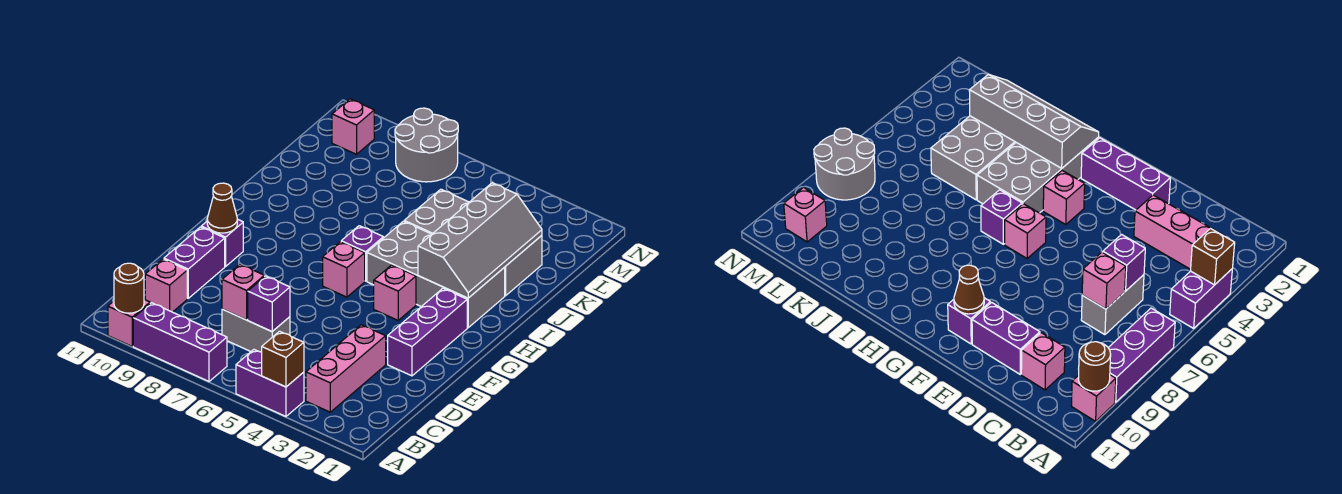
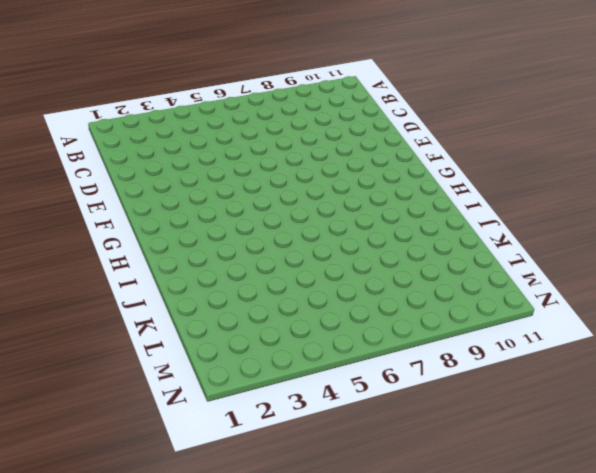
none -> purple brick A4:A5 level 1
none -> purple brick A7:A9 level 1
none -> pink brick A10 level 1

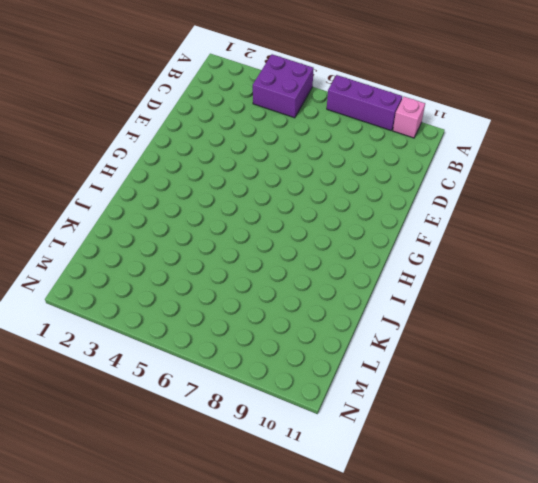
purple brick A4:B5 level 1 -> purple brick A4:A5 level 1
none -> pink brick B3:D3 level 1
none -> grey brick C6:C7 level 1
none -> pink brick C10 level 1

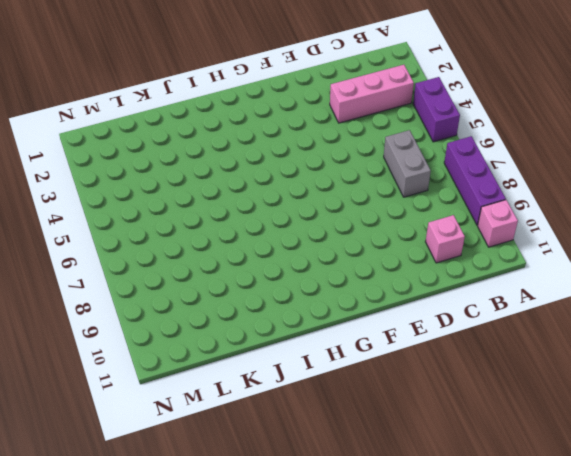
none -> purple brick D10:E10 level 1
none -> purple brick E2:G2 level 1
none -> purple brick F10 level 1

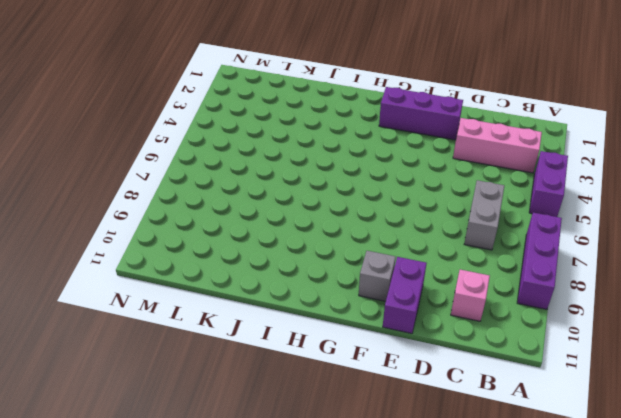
purple brick E10:E11 level 1 -> purple brick D10:E10 level 1
grey brick F10 level 1 -> purple brick F10 level 1
none -> pink brick A10 level 1
none -> pink brick G4 level 1
none -> pink brick G6 level 1

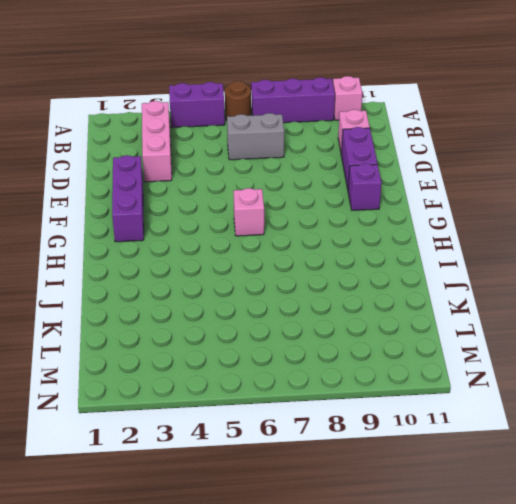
brown round brick A6 level 1 -> brown round brick A10 level 2
none -> pink brick G4 level 1
none -> grey brick H2:I5 level 1
none -> purple brick H6 level 1

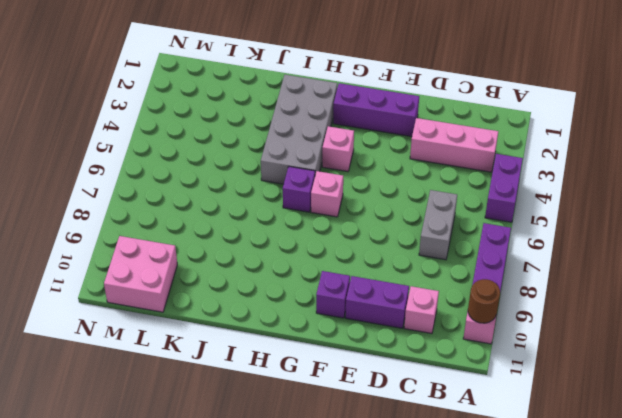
pink brick L10:M11 level 1 -> pink brick M10 level 1
none -> grey brick J2:K5 level 1
none -> grey round brick M7:N8 level 1
none -> brown brick A4 level 2

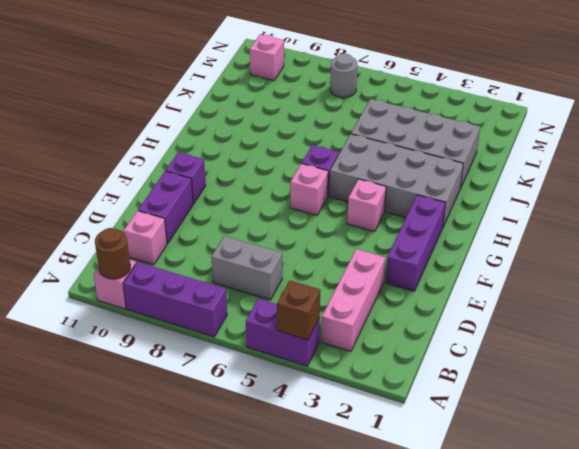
grey round brick M7 level 1 -> grey round brick M7:N8 level 1
none -> purple brick C6 level 2
none -> pink brick C7 level 2
none -> brown cone F10 level 2

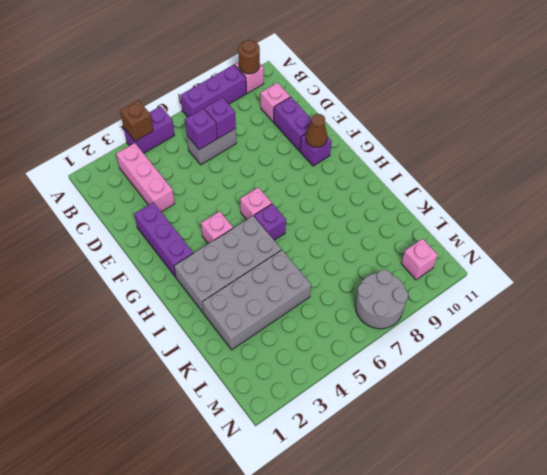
purple brick C7 level 2 -> pink brick C7 level 2
none -> grey slope H2:K3 level 2 top 3

